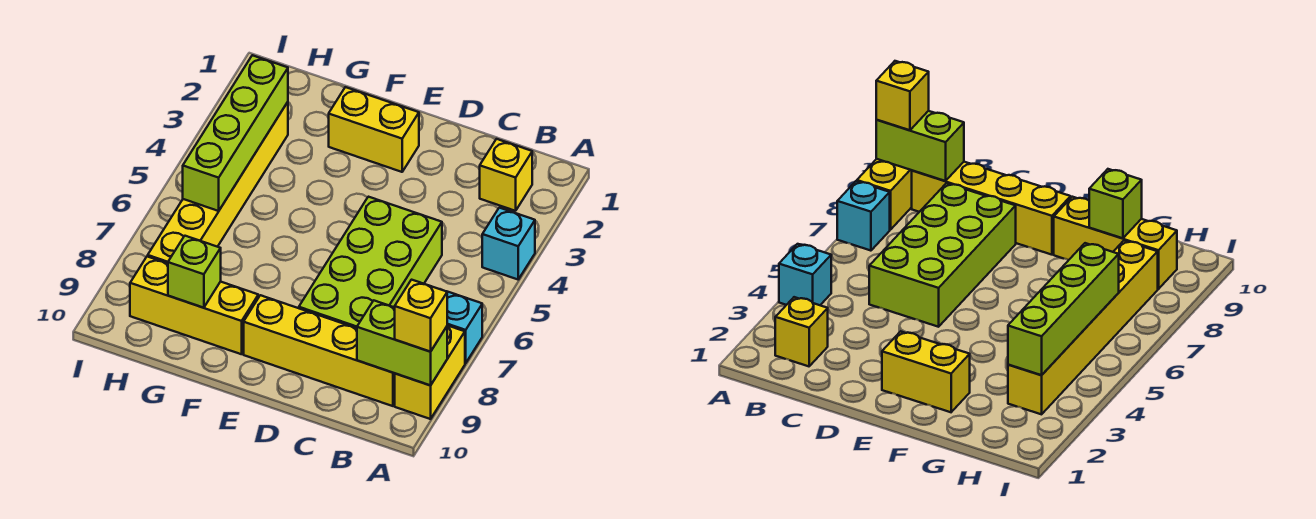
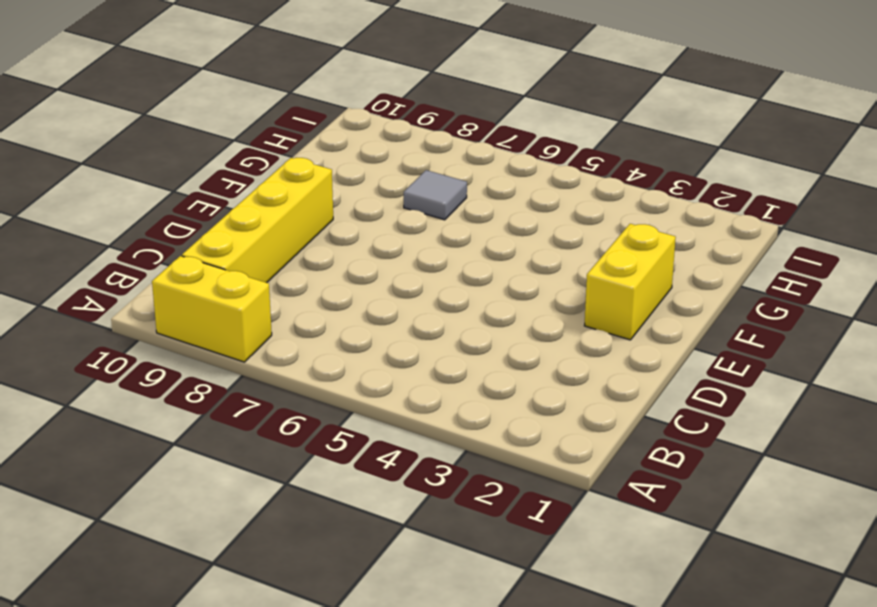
grey tile G7 level 1 -> none
none -> cyan brick A4 level 1
none -> cyan brick A7 level 1
none -> yellow brick B2 level 1

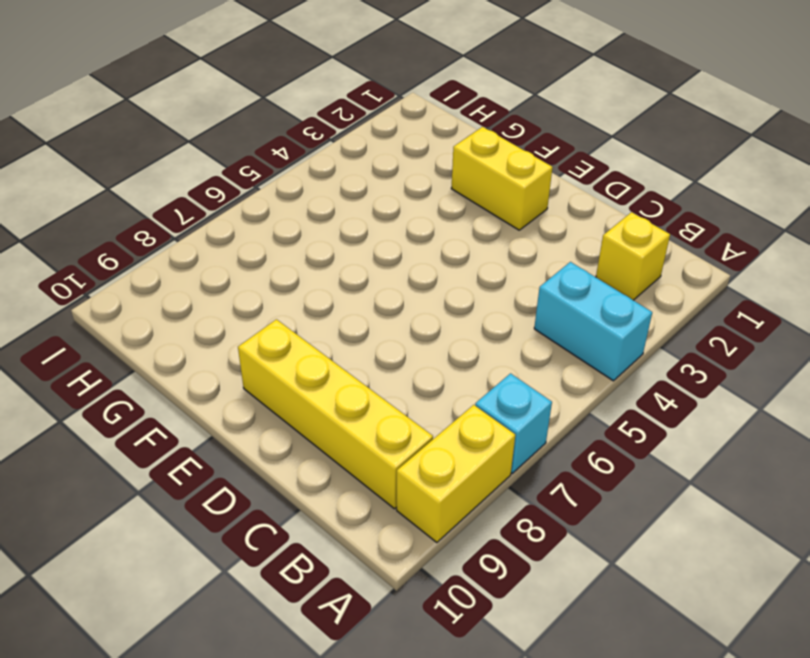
cyan brick A4:B4 level 1 -> cyan brick A4 level 1
none -> lime brick C5:D8 level 1
none -> yellow brick F9:H9 level 1
none -> yellow brick H3:H8 level 1

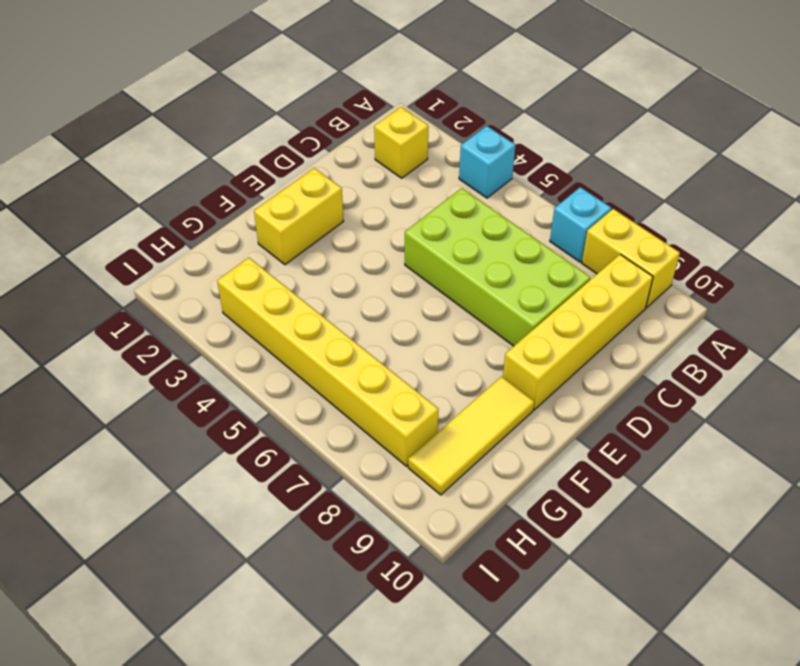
yellow tile F9:H9 level 1 -> yellow brick F9:H9 level 1
none -> lime brick A9:B9 level 2
none -> lime brick G9 level 2
none -> lime brick H3:H6 level 2

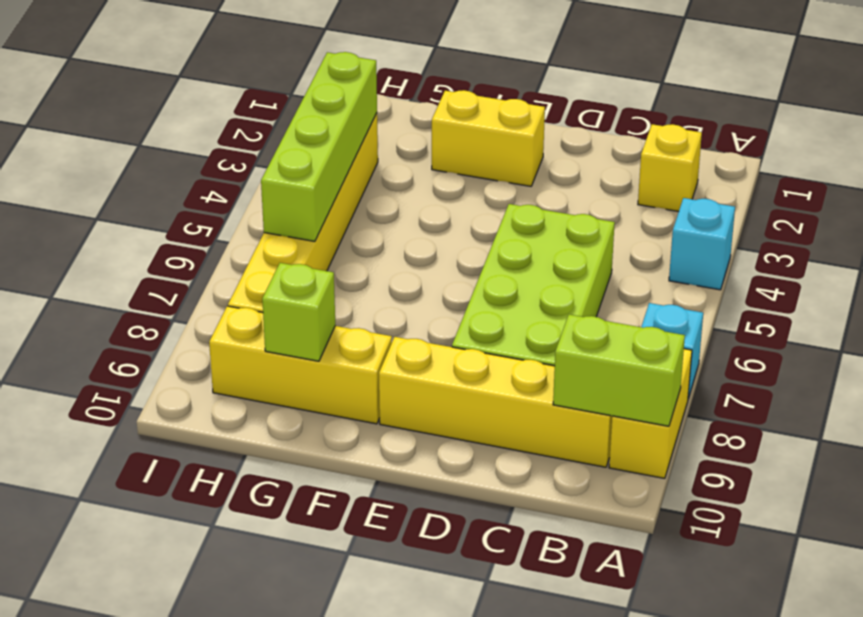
none -> yellow brick A9 level 3

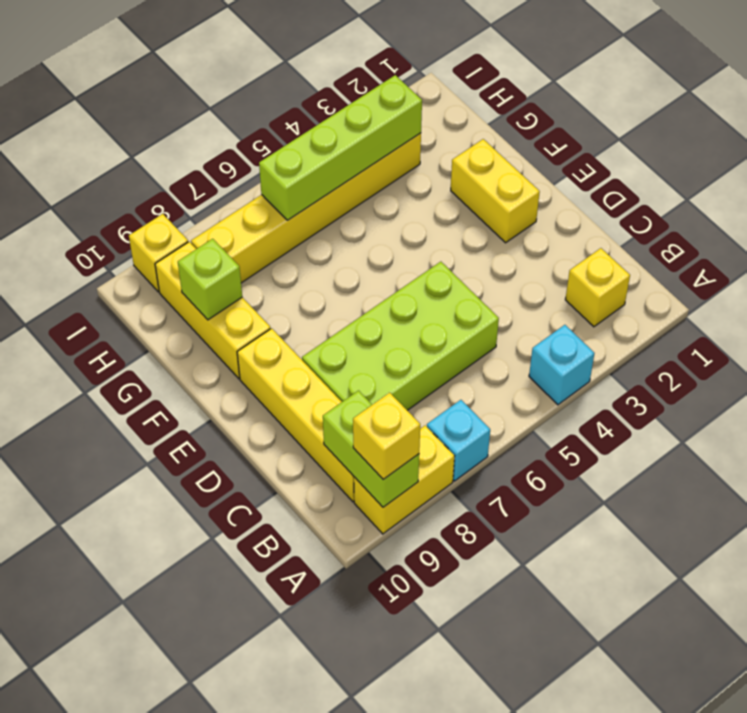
yellow brick I9 level 1 -> none

